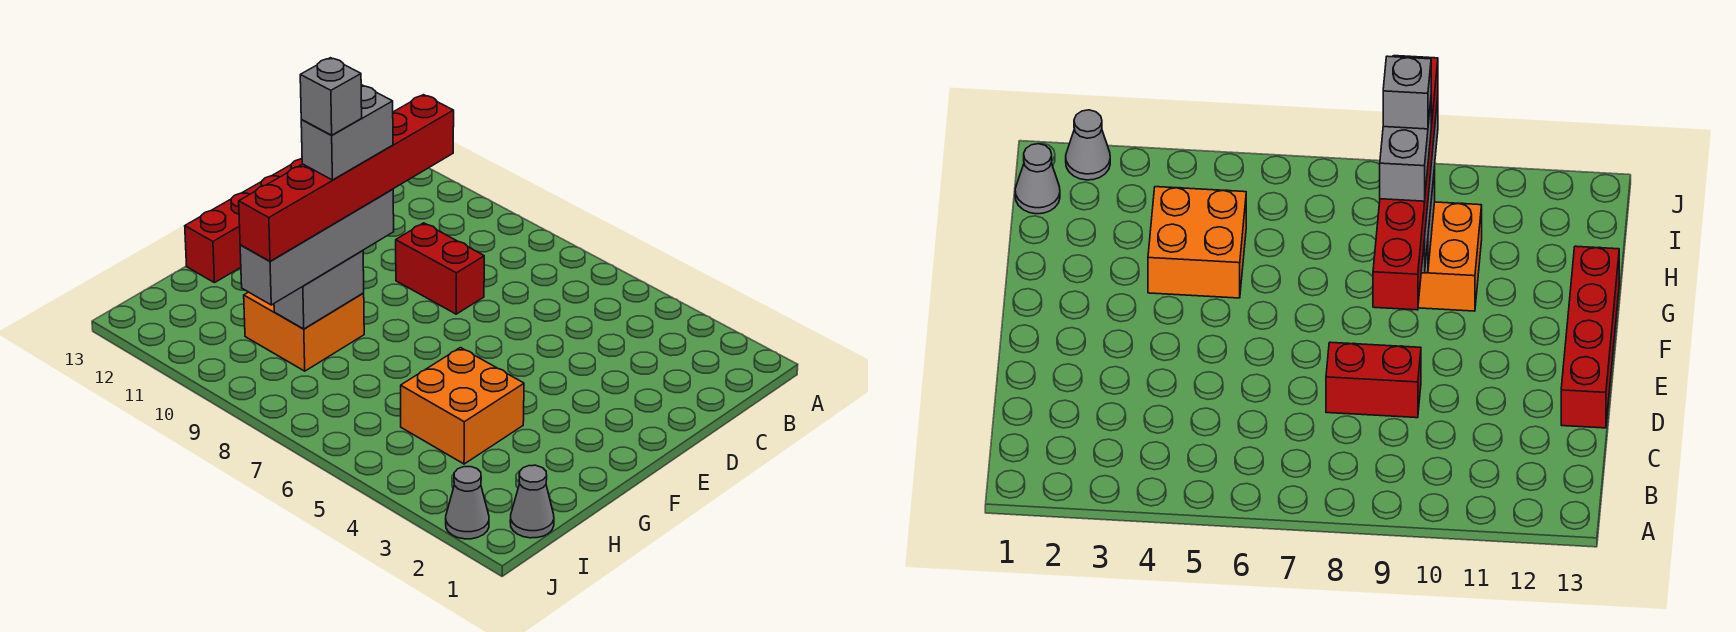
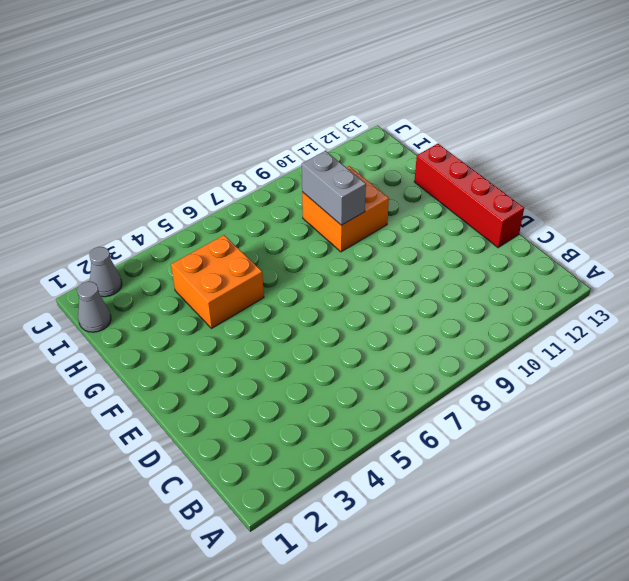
none -> red brick D8:D9 level 1
none -> grey brick F9:I9 level 3

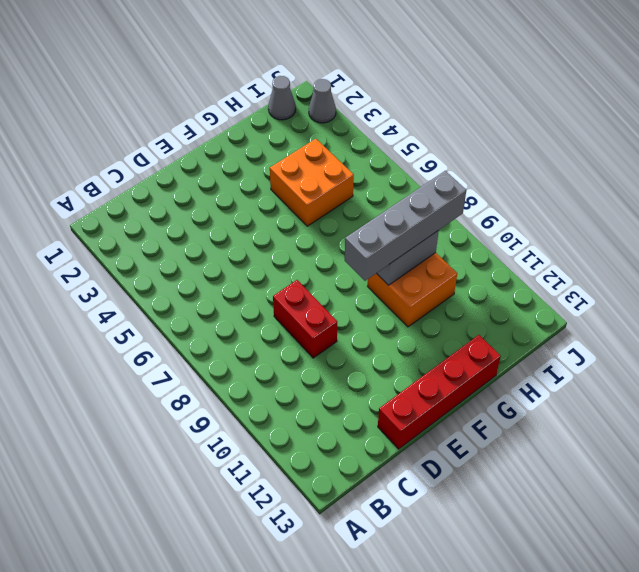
none -> red brick D9:I9 level 4
none -> grey brick F9:G9 level 5

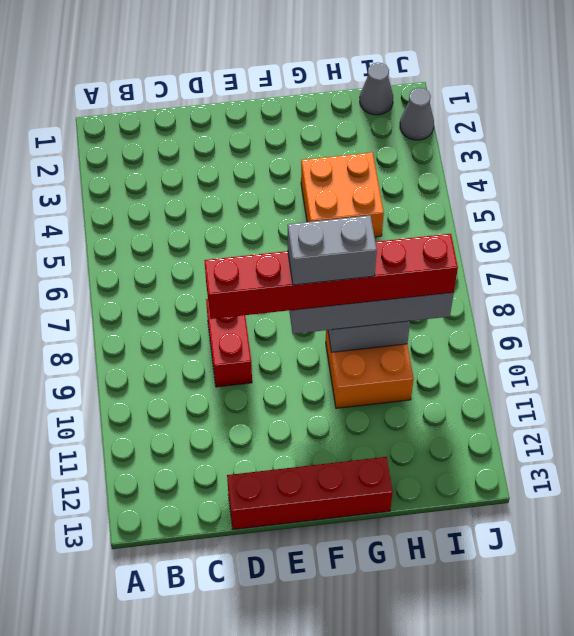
none -> grey brick G9 level 6

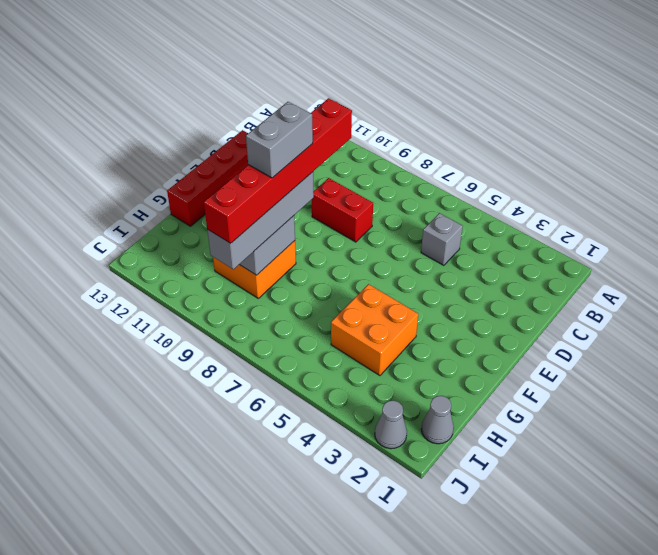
grey brick C5 level 1 -> grey brick G9 level 6

